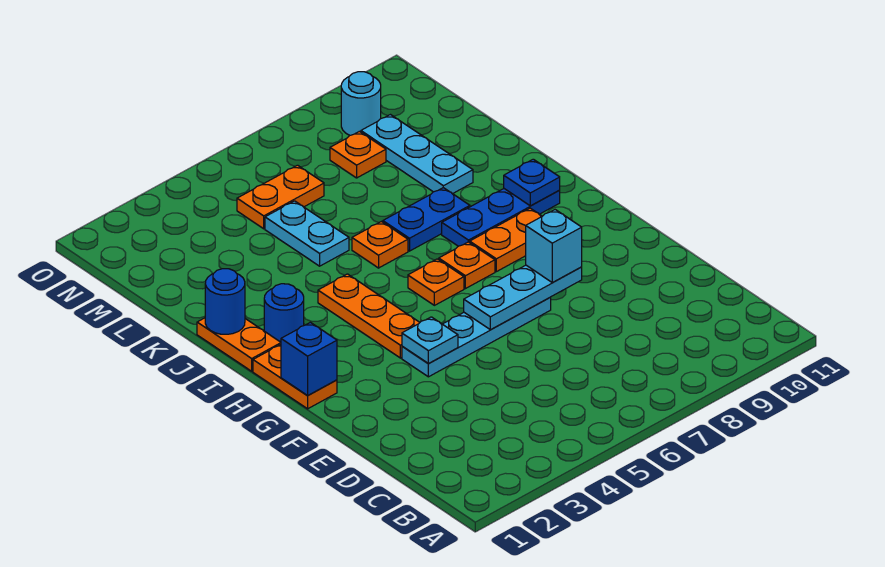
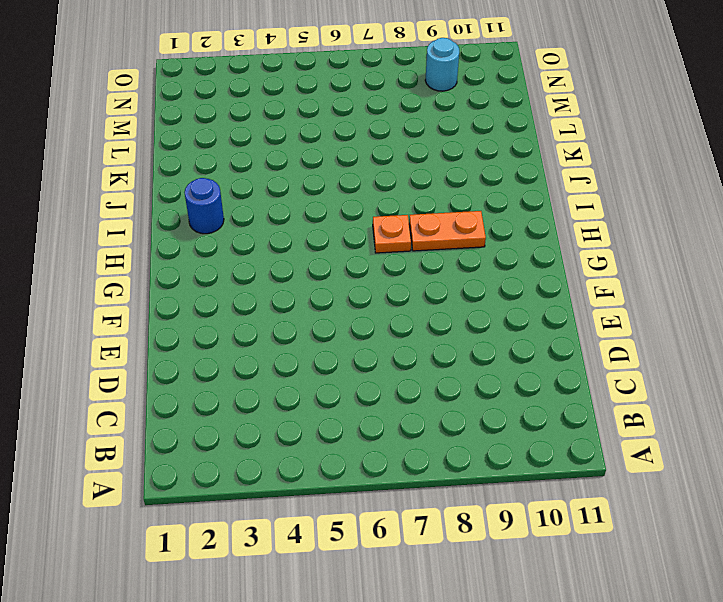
none -> cyan plate F4:F7 level 1
none -> orange plate G1:H1 level 1
none -> orange plate G4:I4 level 1

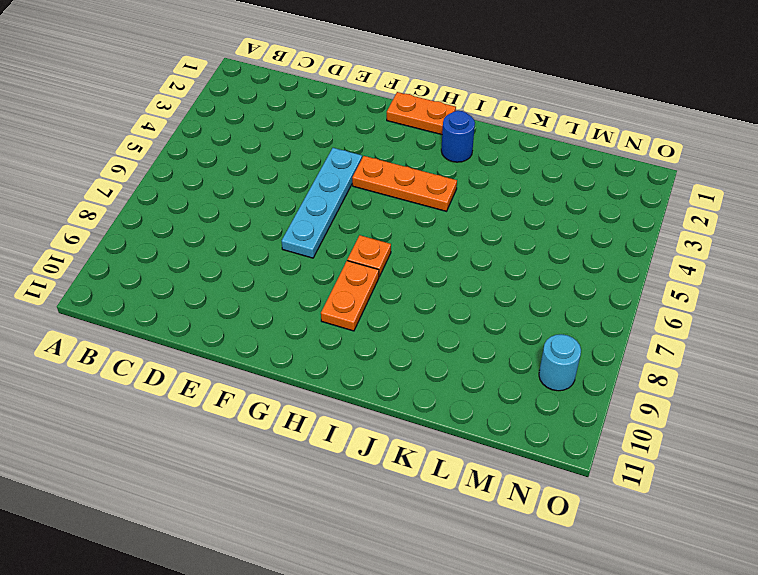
none -> orange plate H6 level 1
none -> orange plate I1:J1 level 1
none -> blue plate I8:I10 level 1

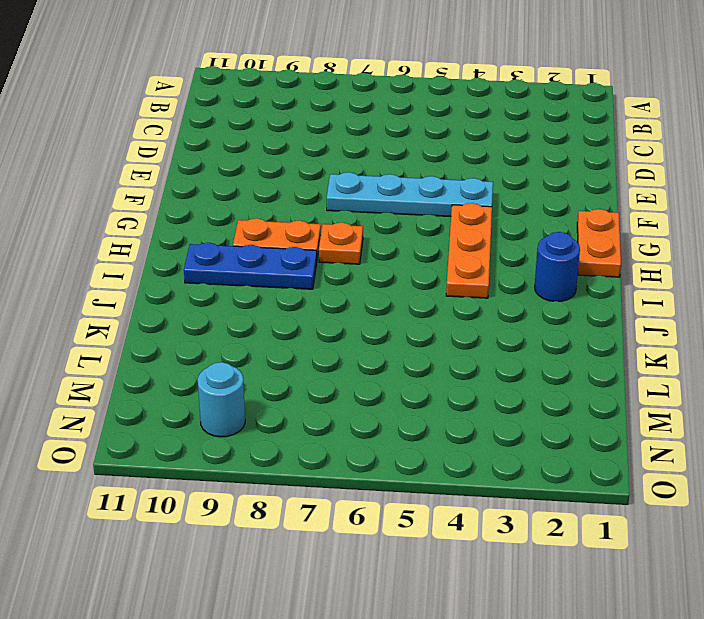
none -> orange plate H6 level 1
none -> orange plate I1:J1 level 1
none -> orange plate J6 level 1

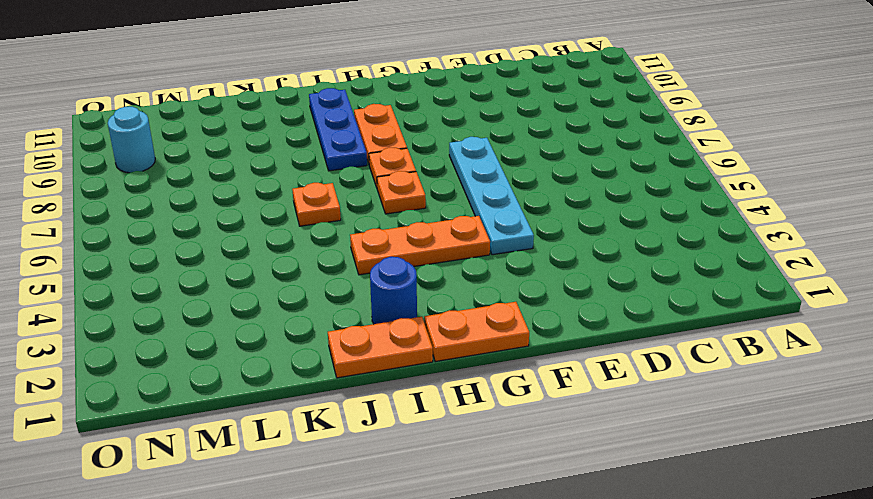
none -> blue plate J7:J8 level 1
none -> cyan plate K5:L5 level 1
none -> cyan plate K9:M9 level 1

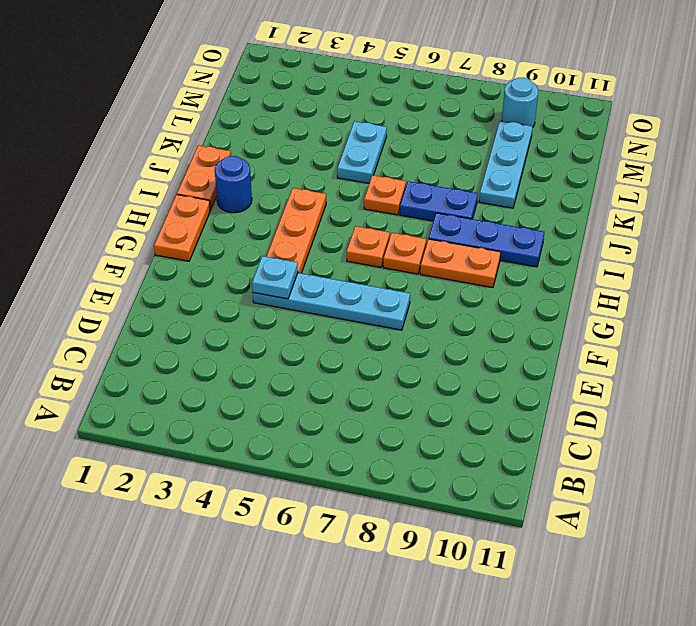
none -> orange plate M5:M6 level 1
none -> orange plate M8 level 1
none -> cyan plate F6:F8 level 2

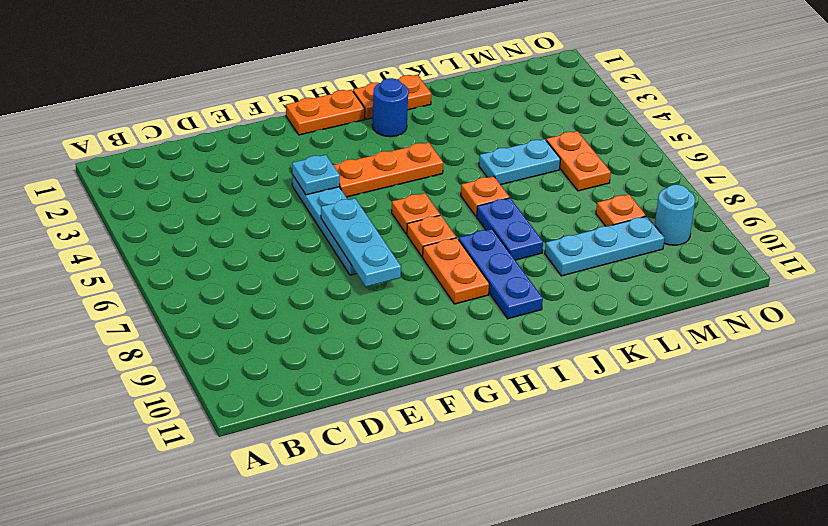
none -> blue brick G1 level 2
none -> blue plate I10 level 2
none -> blue round brick J1 level 2

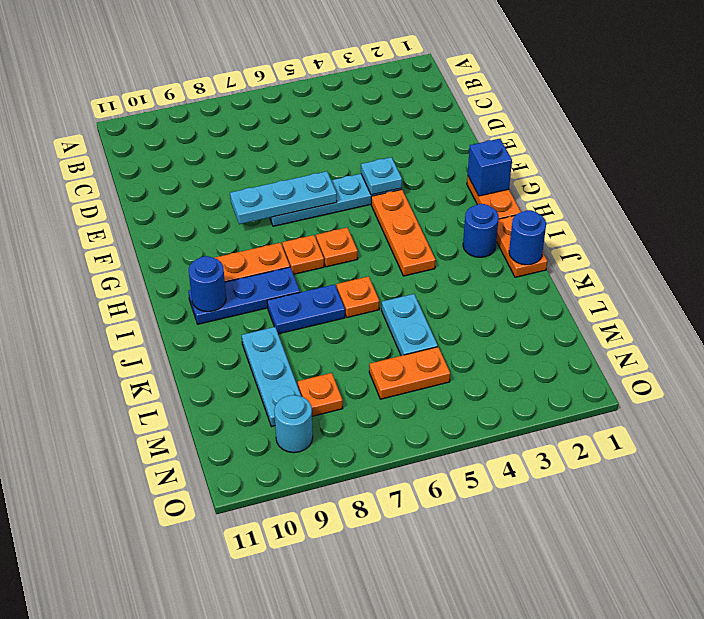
blue round brick I10 level 2 -> blue plate I10 level 2
none -> cyan brick F8 level 3

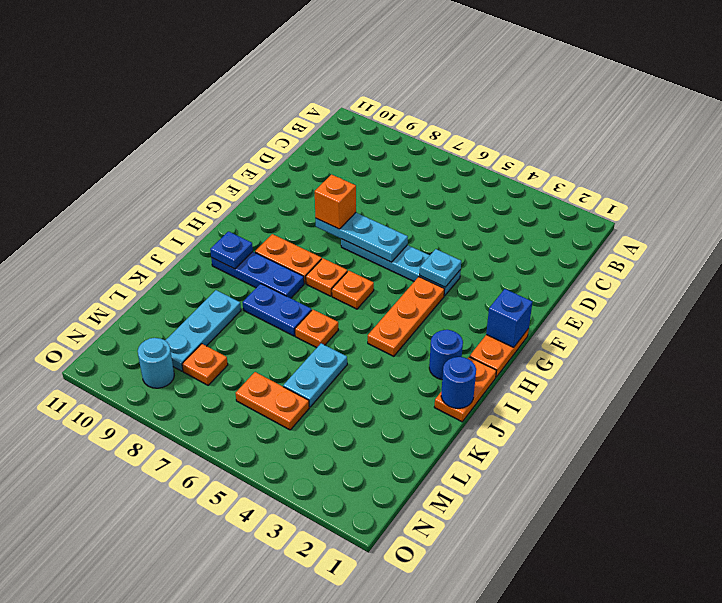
orange brick F8 level 3 -> cyan brick F8 level 3

